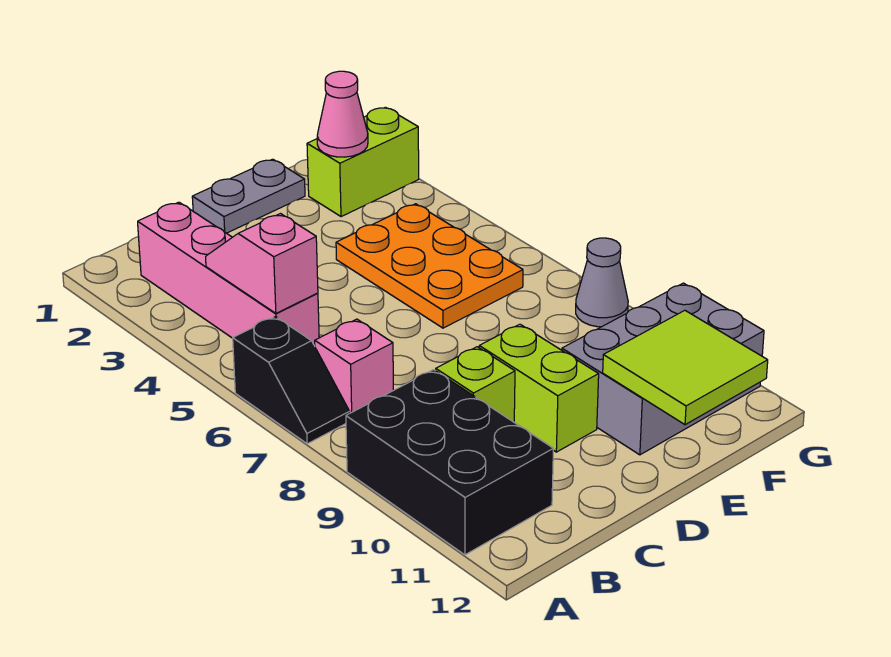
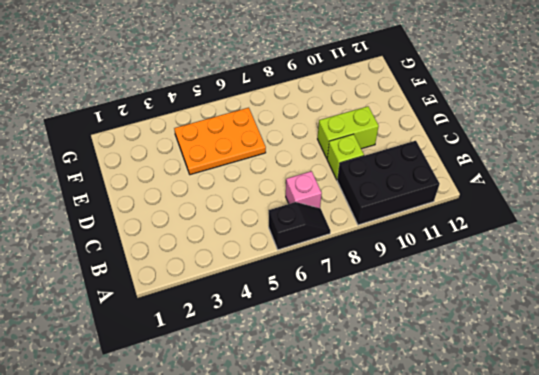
none -> pink brick B2:B5 level 1
none -> grey plate D1:E1 level 1
none -> grey brick E10:G11 level 1

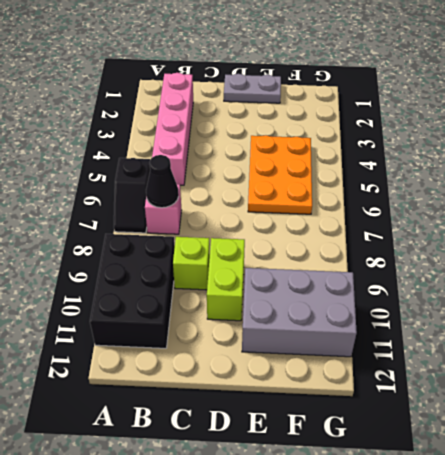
black cone B7 level 2 -> none
none -> lime brick F2:G2 level 1
none -> grey cone G8 level 1
none -> pink slope B4:B5 level 2 top 5

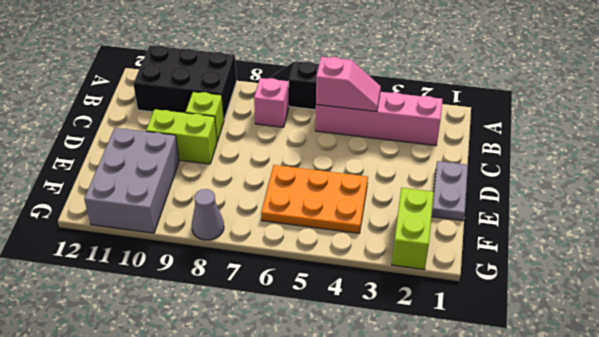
none -> lime tile E11:F12 level 2
none -> pink cone F2 level 2

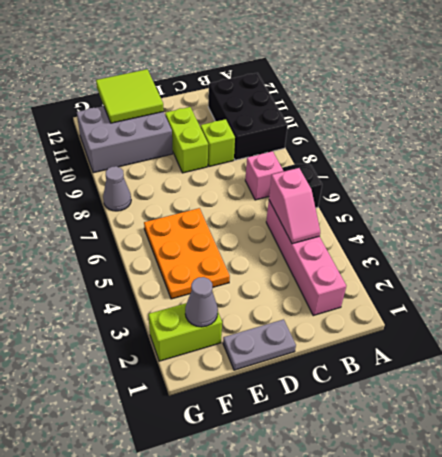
grey cone F2 level 2 -> pink cone F2 level 2

